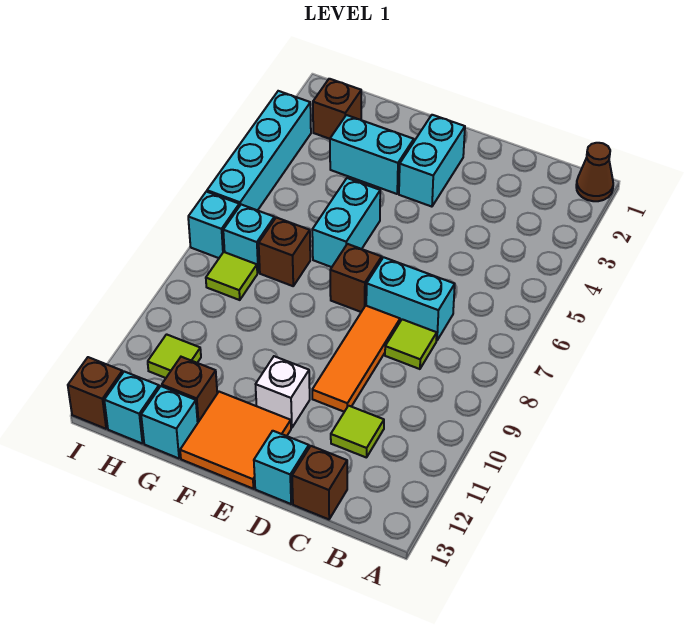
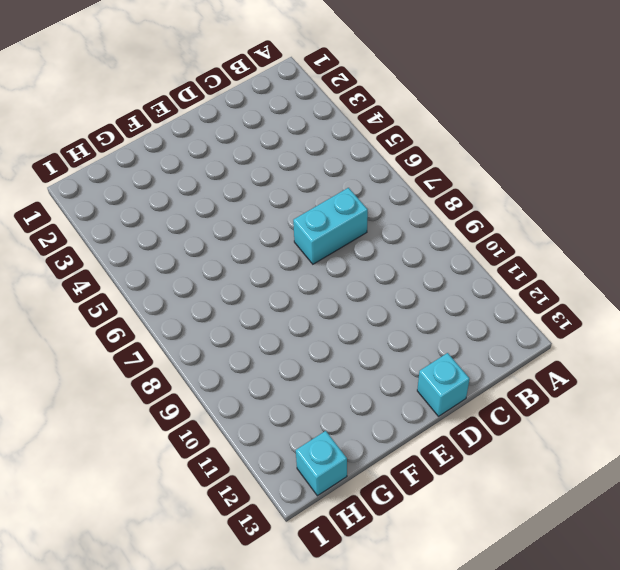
none -> brown cone A1 level 1
none -> lime tile C8 level 1
none -> lime tile C11 level 1

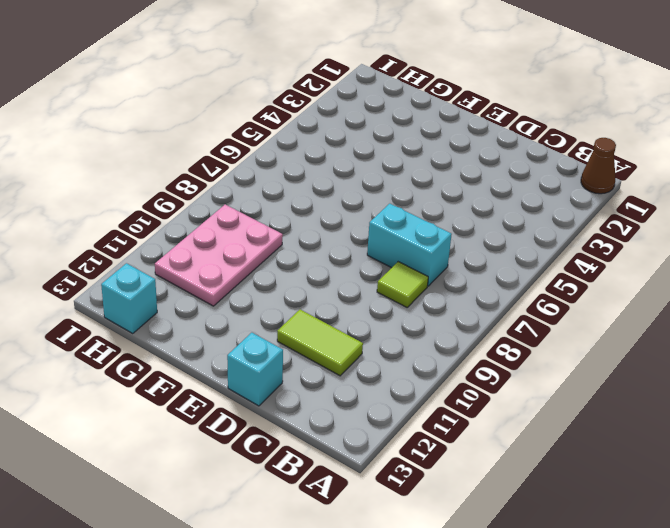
lime tile C11:D11 level 1 -> lime tile C11 level 1
pink plate G9:H11 level 1 -> lime tile H11 level 1
none -> brown brick C13 level 1
none -> orange tile D8:D10 level 1
none -> cyan brick E2:E3 level 1

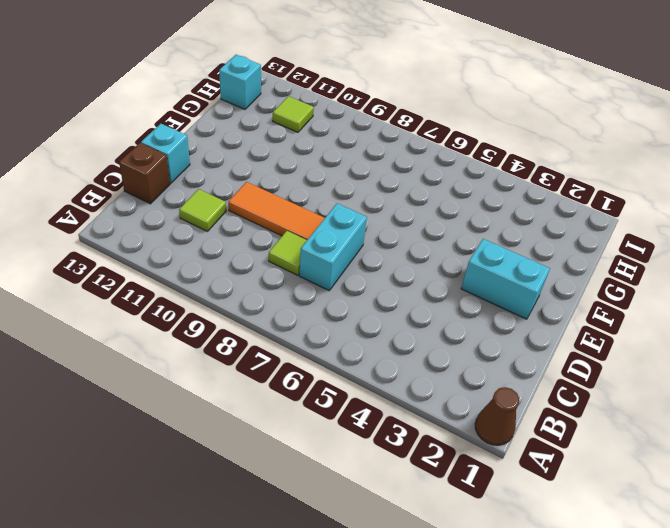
none -> brown brick E7 level 1
none -> white brick E11 level 1
none -> orange tile E12:F13 level 1

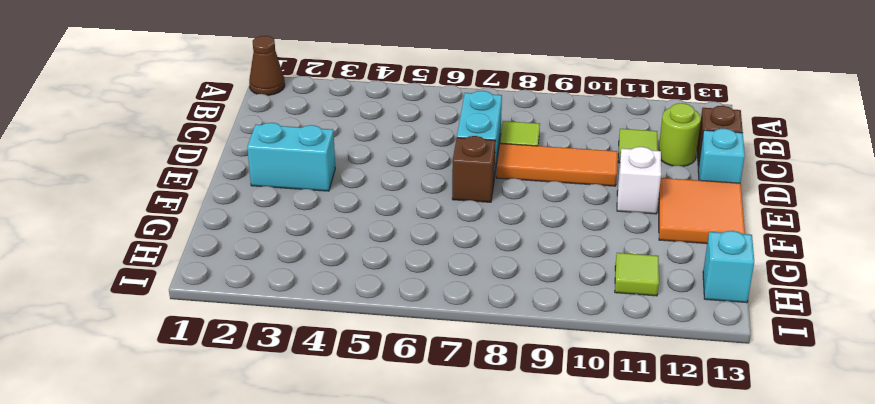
lime round brick C12 level 1 -> none
none -> cyan brick F3:G3 level 1
none -> cyan brick F5:F6 level 1
none -> brown brick G7 level 1

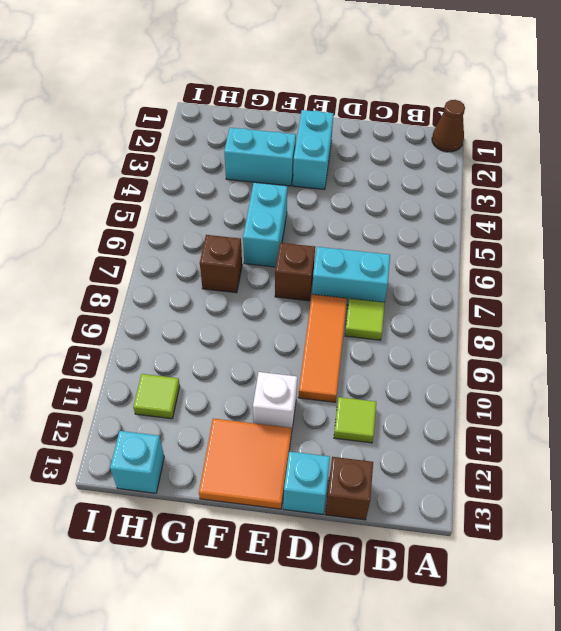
none -> brown brick G12 level 1
none -> cyan brick G13 level 1
none -> brown brick H2 level 1

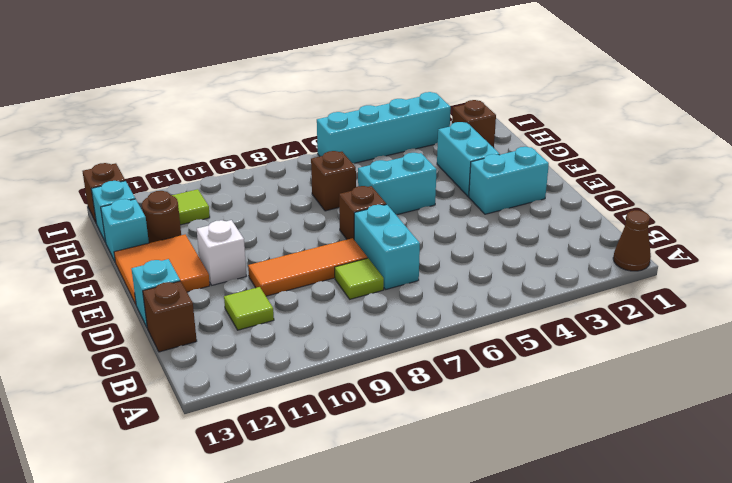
brown round brick G12 level 1 -> brown brick G12 level 1
none -> cyan brick H7 level 1
none -> lime tile H8 level 1
none -> cyan brick I7 level 1

